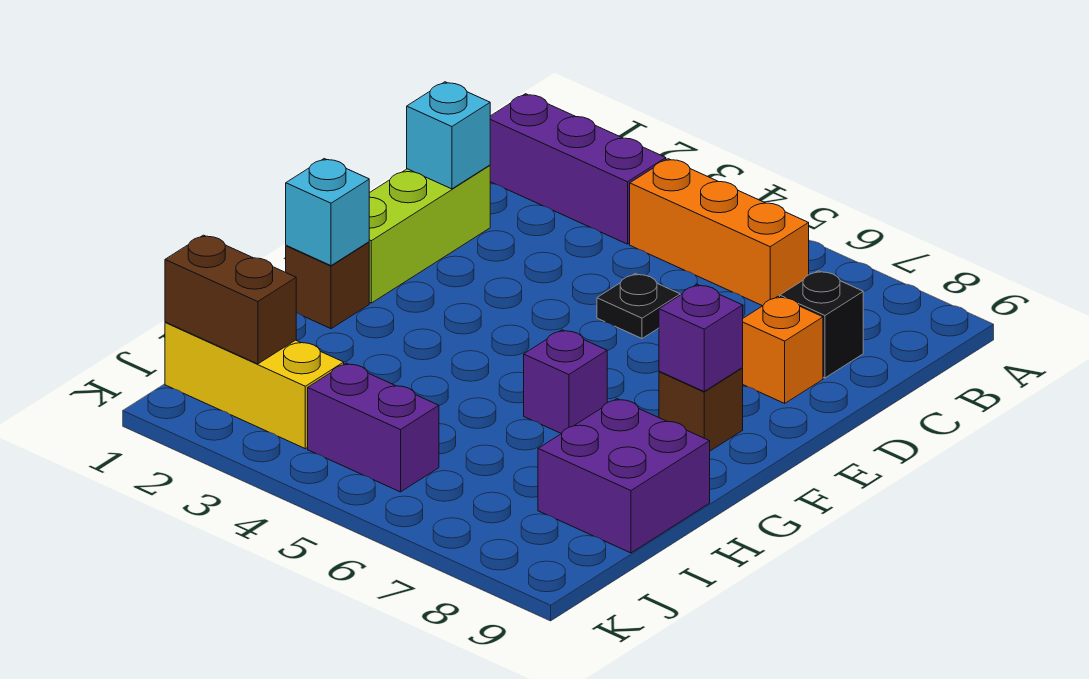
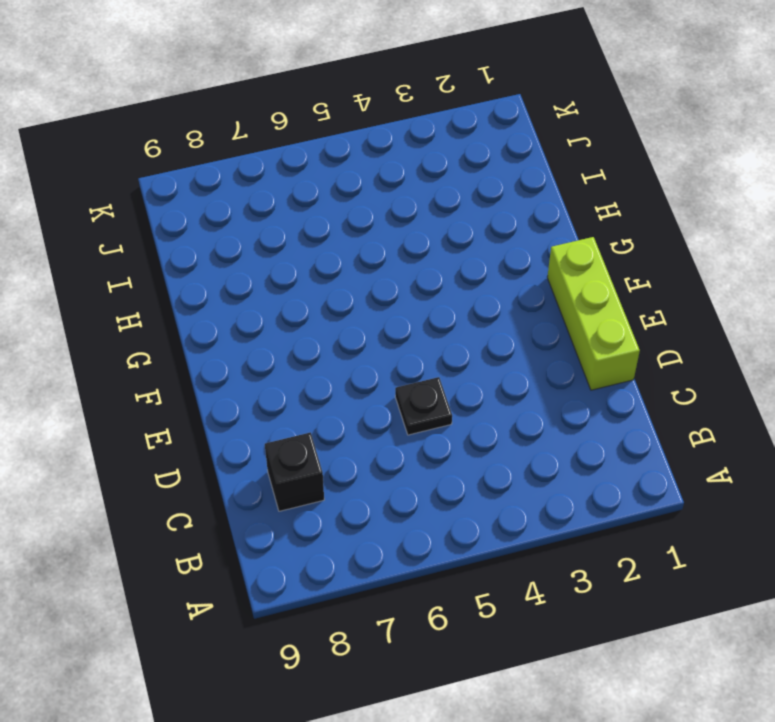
none -> purple brick B1:B3 level 1
none -> orange brick B4:B6 level 1
none -> orange brick D8 level 1

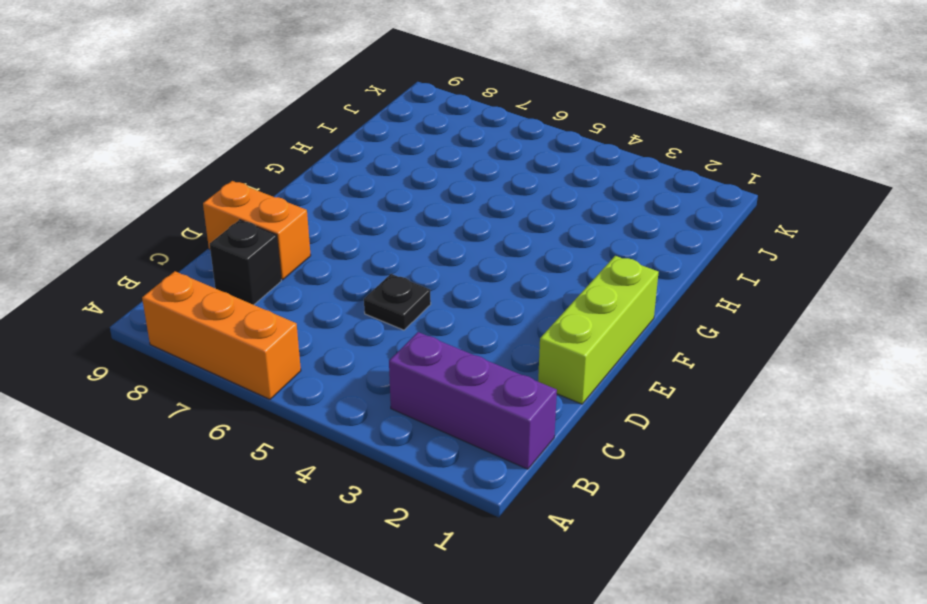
orange brick A6:A8 level 1 -> orange brick B4:B6 level 1
orange brick D8:D9 level 1 -> orange brick D8 level 1
none -> brown brick F8 level 1
none -> brown brick G1 level 1
none -> purple brick G6 level 1

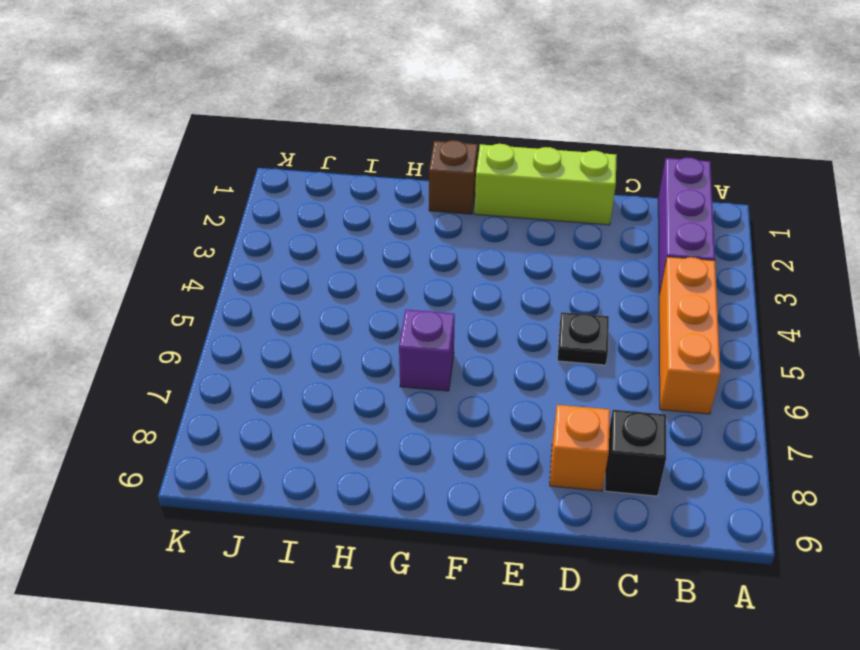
none -> brown brick F8 level 1
none -> purple brick H8:I9 level 1
none -> yellow brick J1:J3 level 1

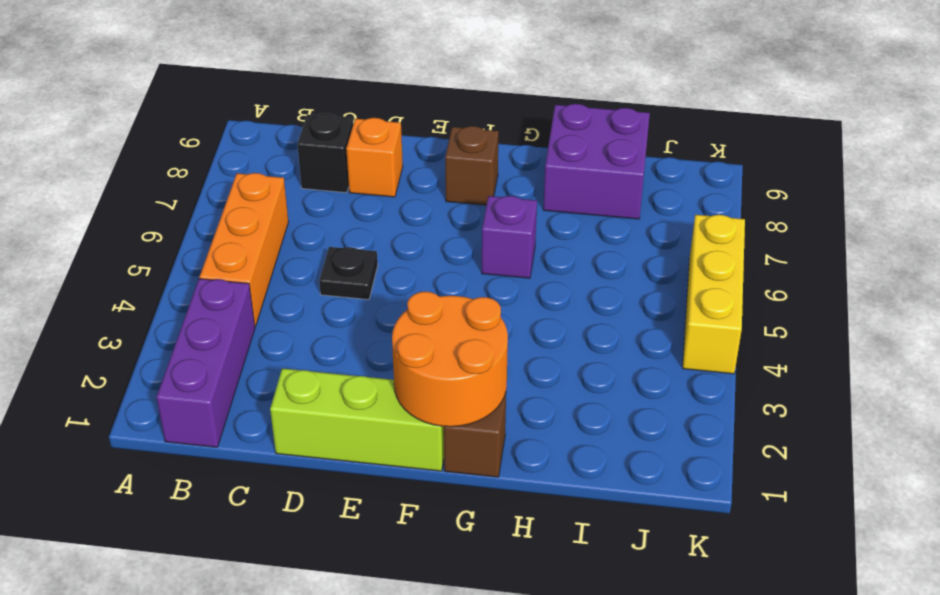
orange round brick F1:G2 level 2 -> cyan brick G1 level 2
yellow brick K4:K6 level 1 -> yellow brick J1:J3 level 1
none -> purple brick J4:J5 level 1
none -> cyan brick D1 level 2
none -> purple brick F8 level 2

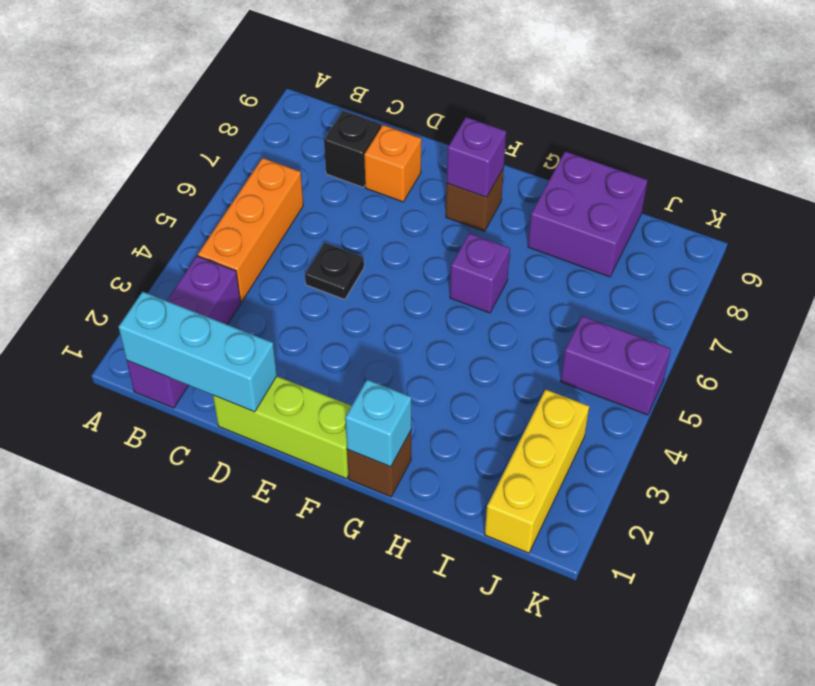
cyan brick B1:D1 level 2 -> cyan brick D1 level 2
purple brick J5:K5 level 1 -> purple brick J4:J5 level 1
none -> brown brick J1:J2 level 2

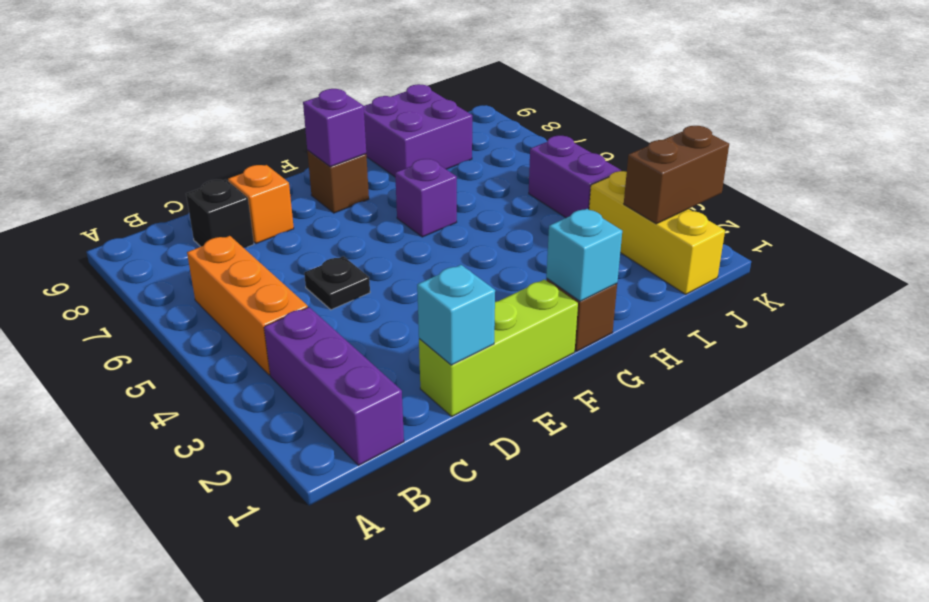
brown brick J2:K2 level 2 -> brown brick J1:J2 level 2

